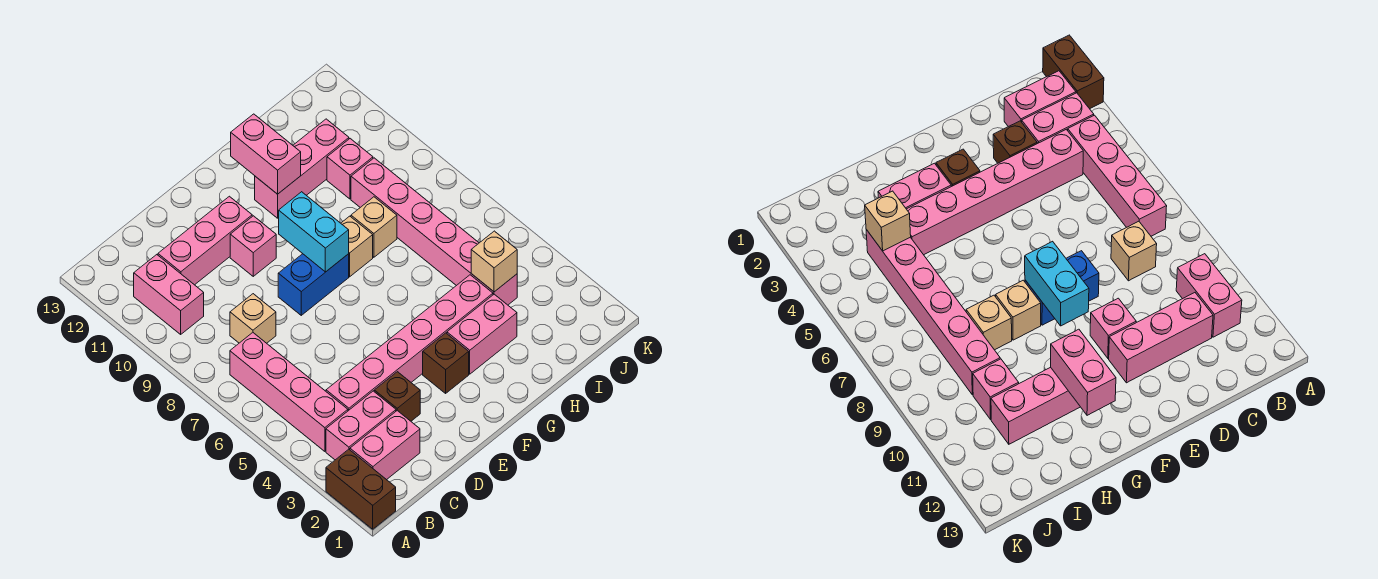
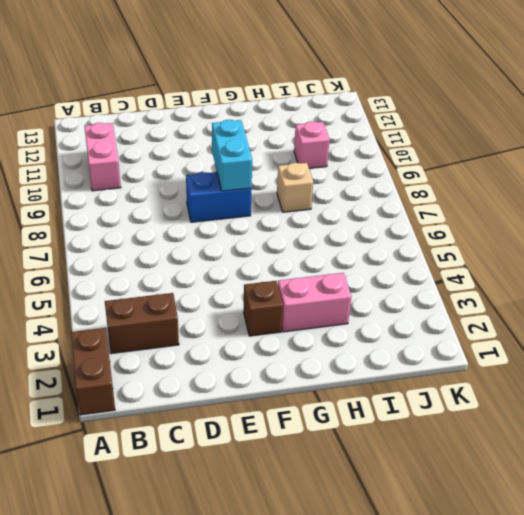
brown brick B3:C3 level 1 -> pink brick B3:C3 level 1
none -> pink brick B2:C2 level 1
none -> pink brick B4:B7 level 1
none -> pink brick C4:H4 level 1

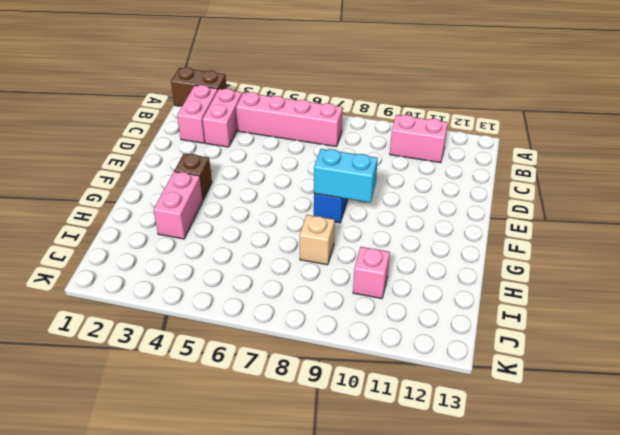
none -> pink brick C4:H4 level 1
none -> tan brick C8 level 1
none -> pink brick C11:E11 level 1

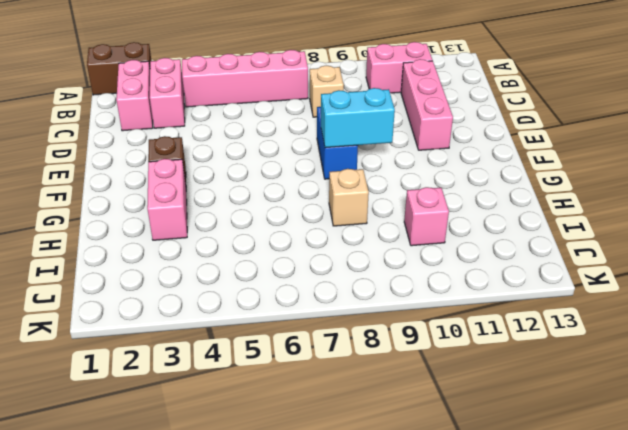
none -> pink brick C4:H4 level 1
none -> brown brick D3 level 1
none -> pink brick E10 level 1

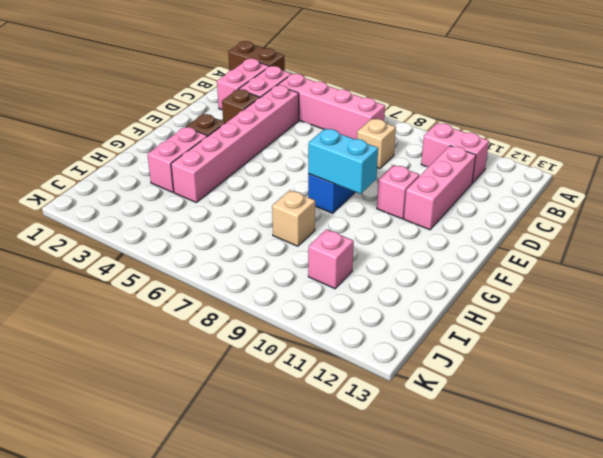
none -> tan brick G8 level 1
none -> pink brick G11:I11 level 1
none -> pink brick I4:I9 level 1

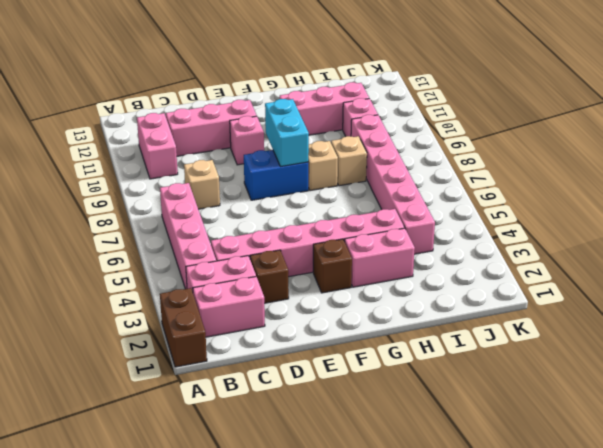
none -> pink brick G11:G12 level 2
none -> tan brick I4 level 2

